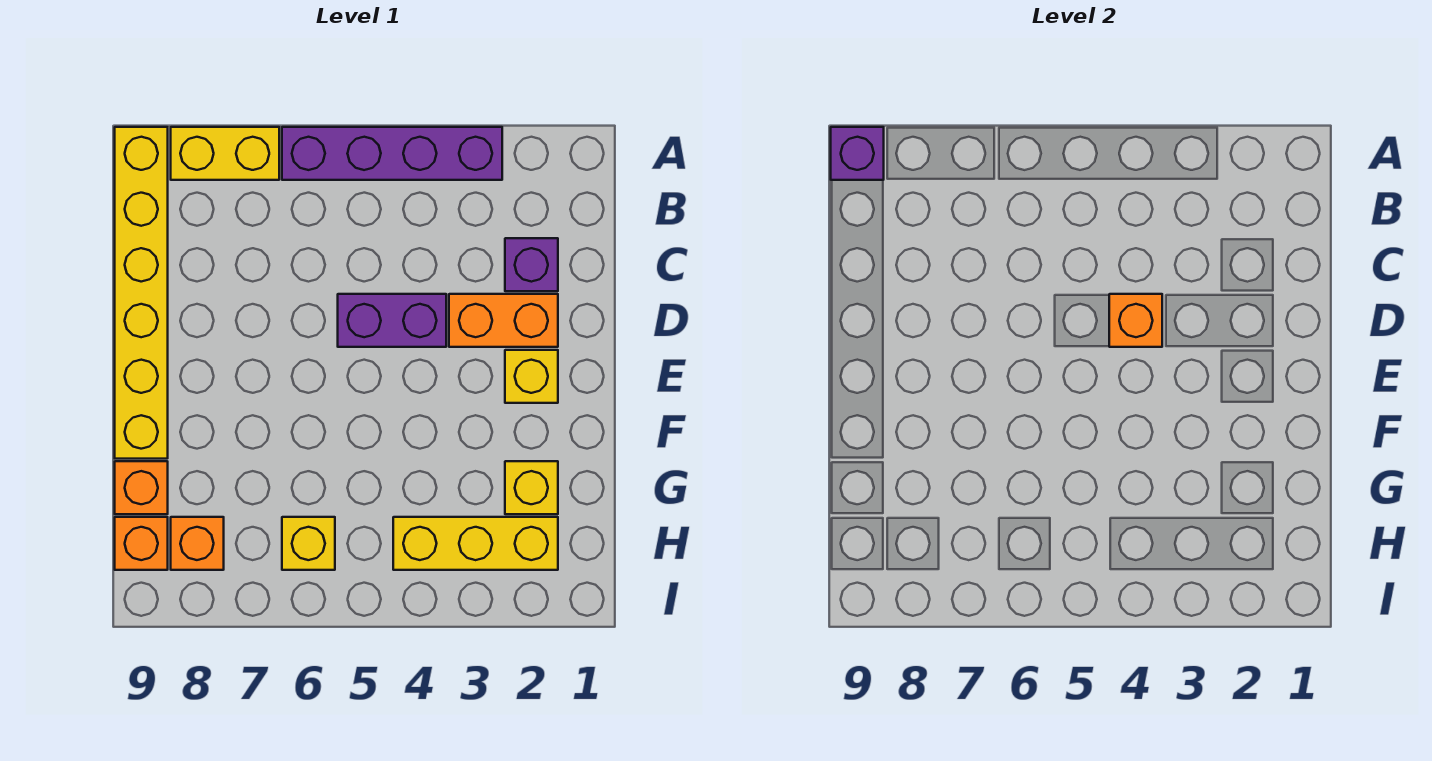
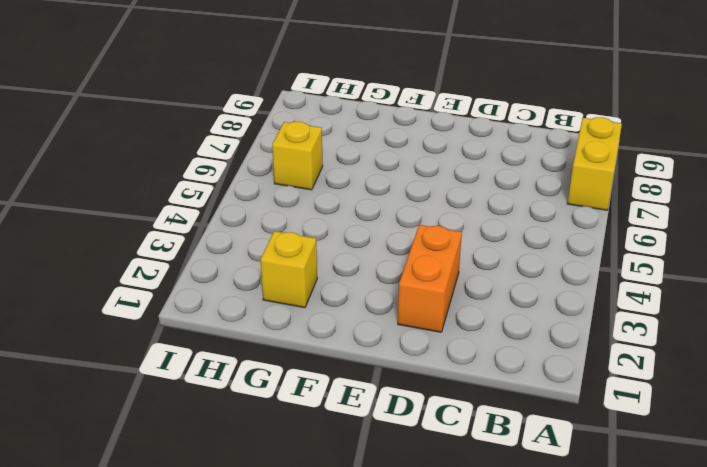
none -> purple brick A3:A6 level 1
none -> yellow brick A9:F9 level 1
none -> purple brick C2 level 1

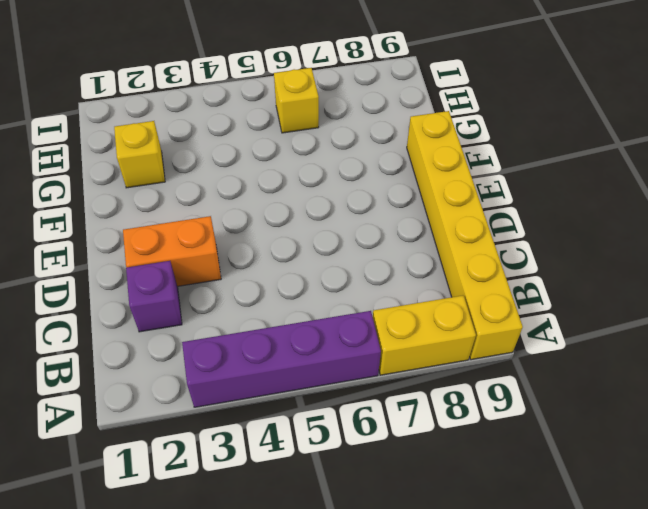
none -> purple brick D4:D5 level 1
none -> yellow brick E2 level 1
none -> orange brick G9 level 1

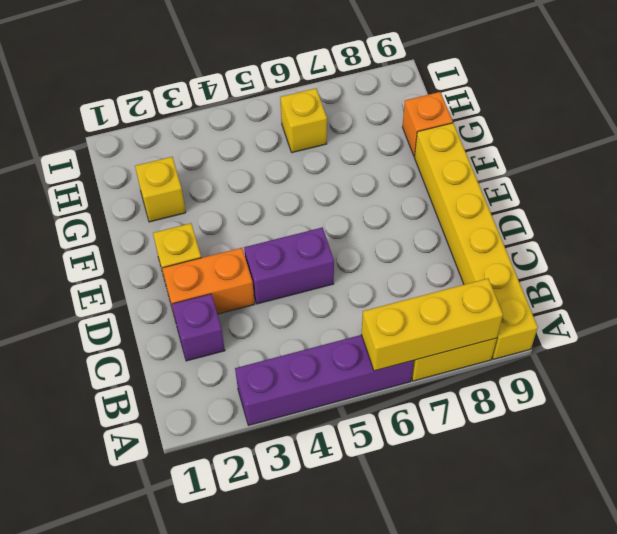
yellow brick A6:A8 level 2 -> yellow brick H2:H4 level 1
none -> orange brick H8 level 1
none -> orange brick H9 level 1
none -> purple brick A9 level 2

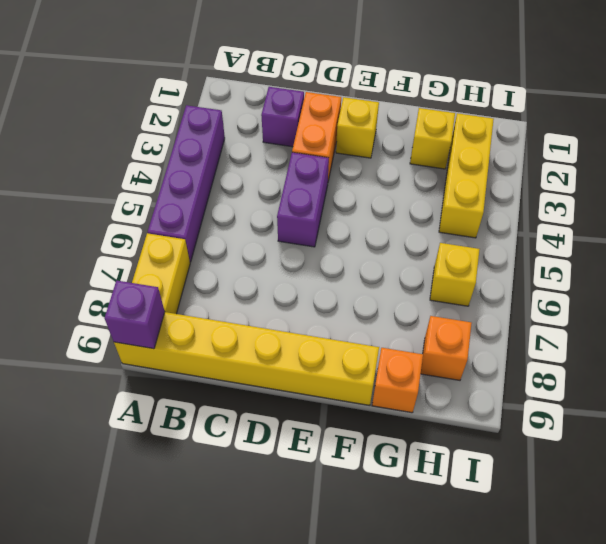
none -> orange brick H9 level 1
none -> orange brick D4 level 2

